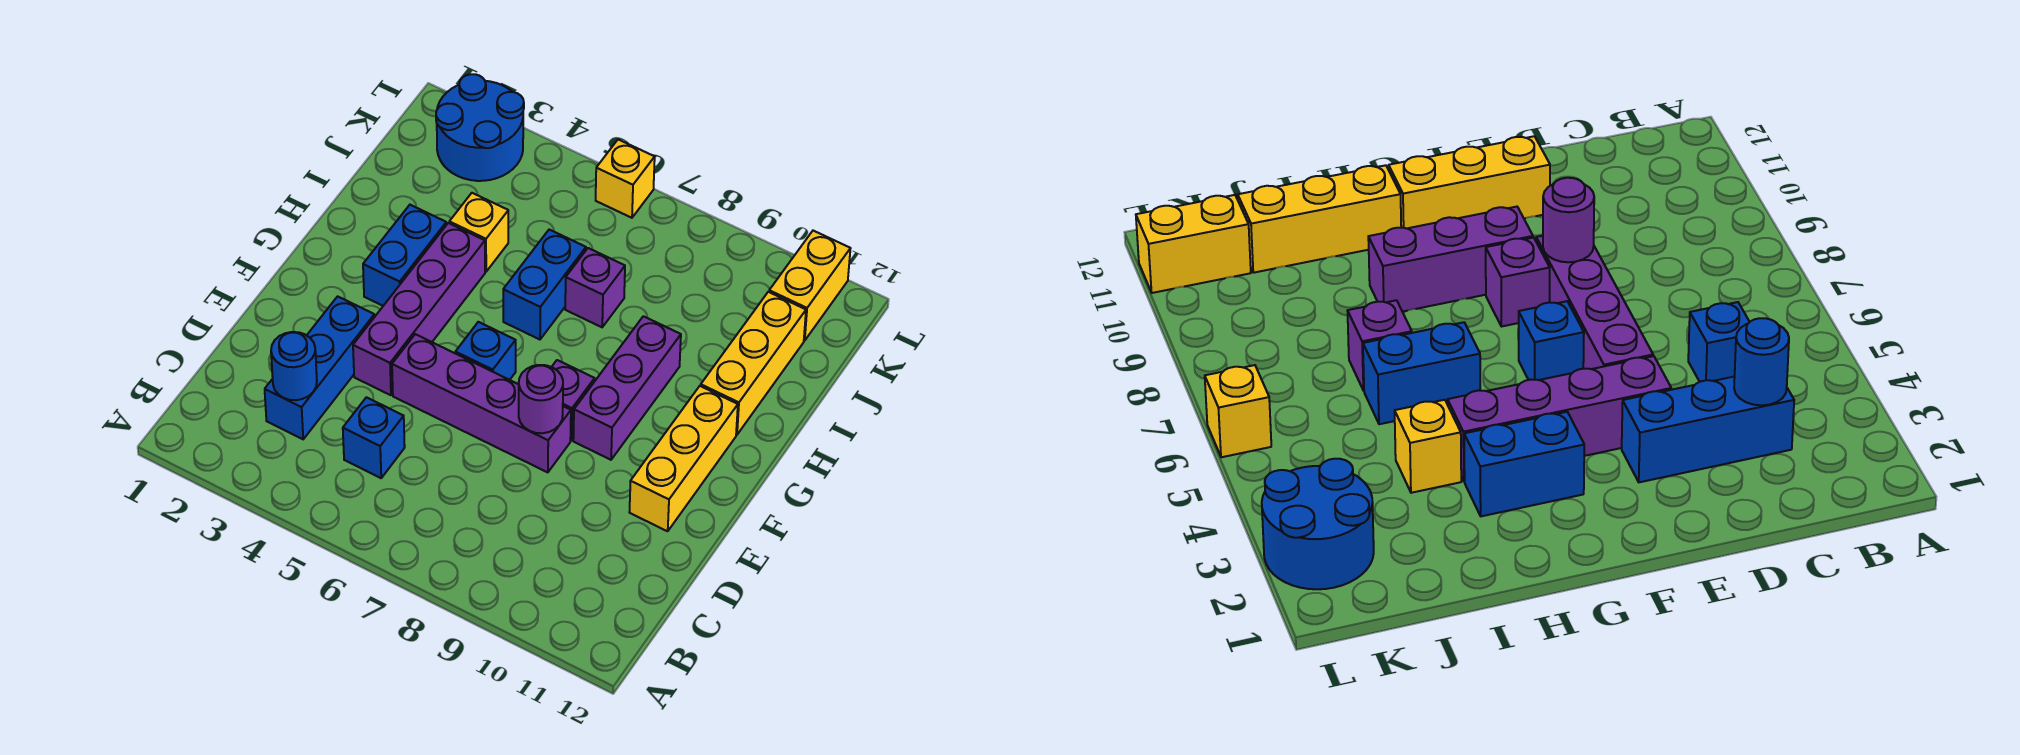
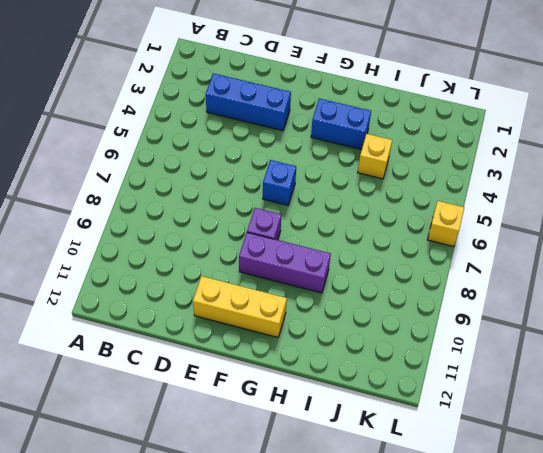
none -> blue brick C5 level 1
none -> purple brick E4:H4 level 1
none -> purple brick E5:E8 level 1

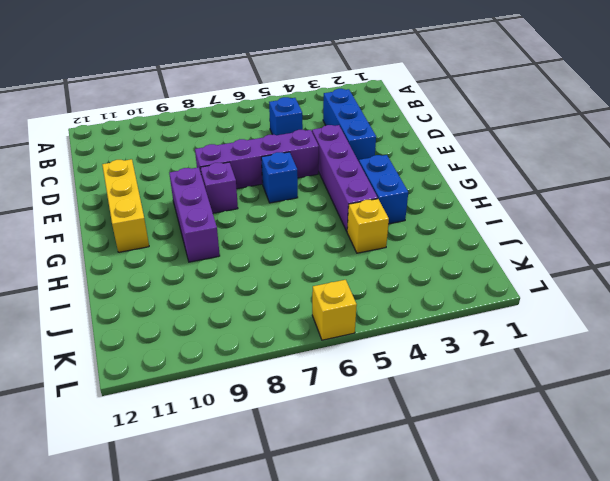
none -> blue brick H6:I6 level 1
none -> yellow brick H11:J11 level 1
none -> purple brick I7 level 1

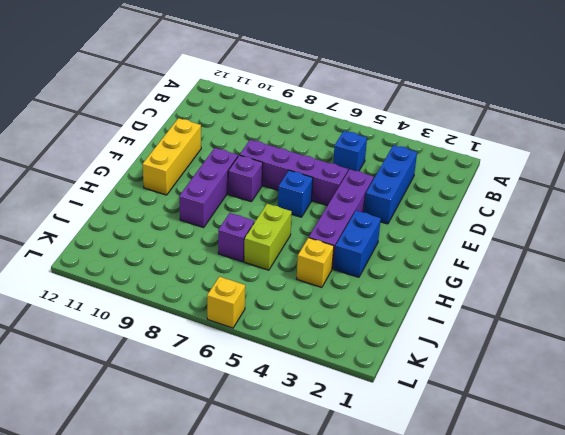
lime brick H6:I6 level 1 -> blue brick H6:I6 level 1
none -> yellow brick H11:J11 level 1
none -> blue round brick K2:L3 level 1
none -> yellow brick K11:L11 level 1

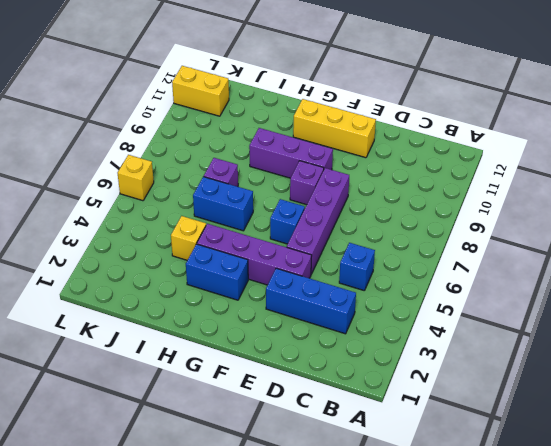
none -> yellow brick H11:J11 level 1
none -> blue round brick K2:L3 level 1
none -> blue round brick C3 level 2

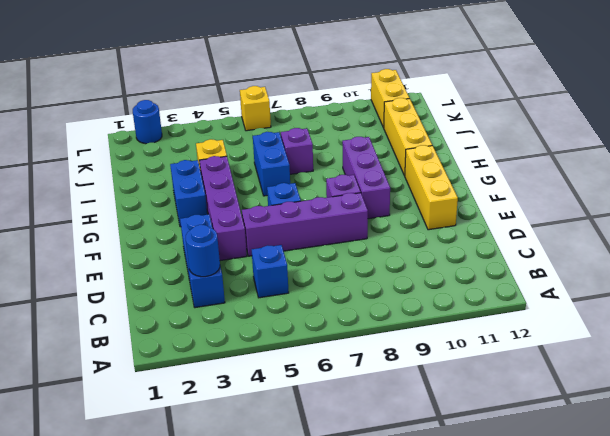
blue round brick L2 level 1 -> blue round brick K2:L3 level 1
none -> purple round brick E8 level 2

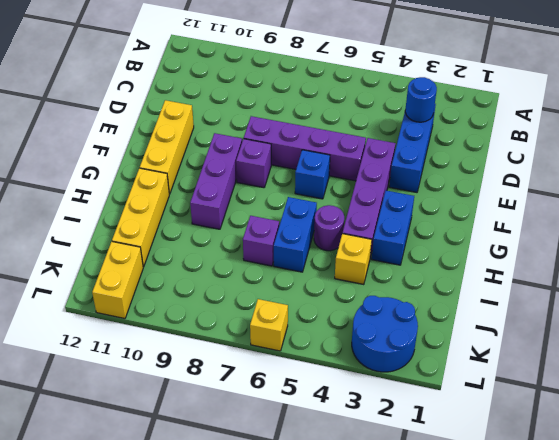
purple round brick H5 level 1 -> purple round brick E8 level 2
none -> blue brick C5 level 1

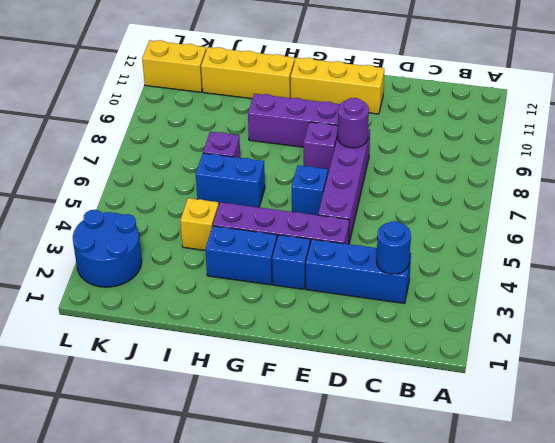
blue brick F3 level 1 -> blue brick C5 level 1
none -> yellow brick L6 level 1

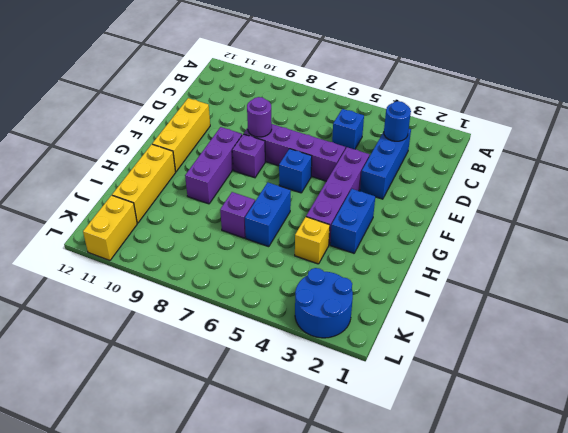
none -> yellow brick L6 level 1

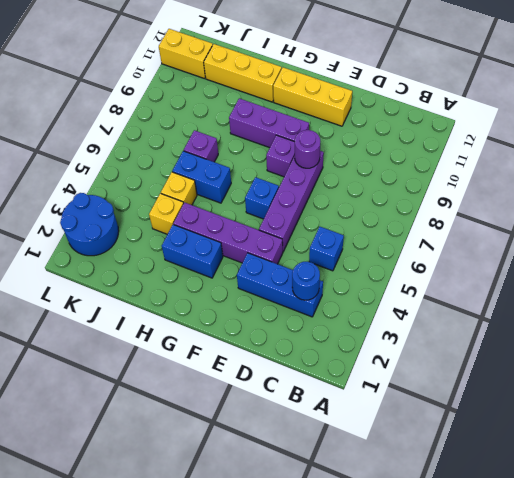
yellow brick I5 level 1 -> yellow brick L6 level 1

